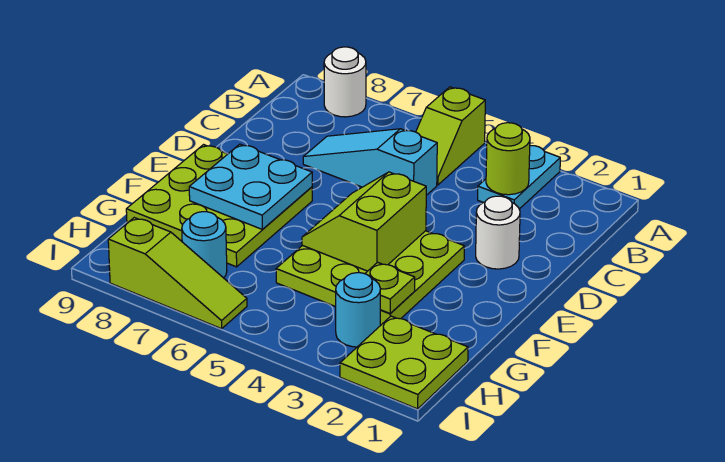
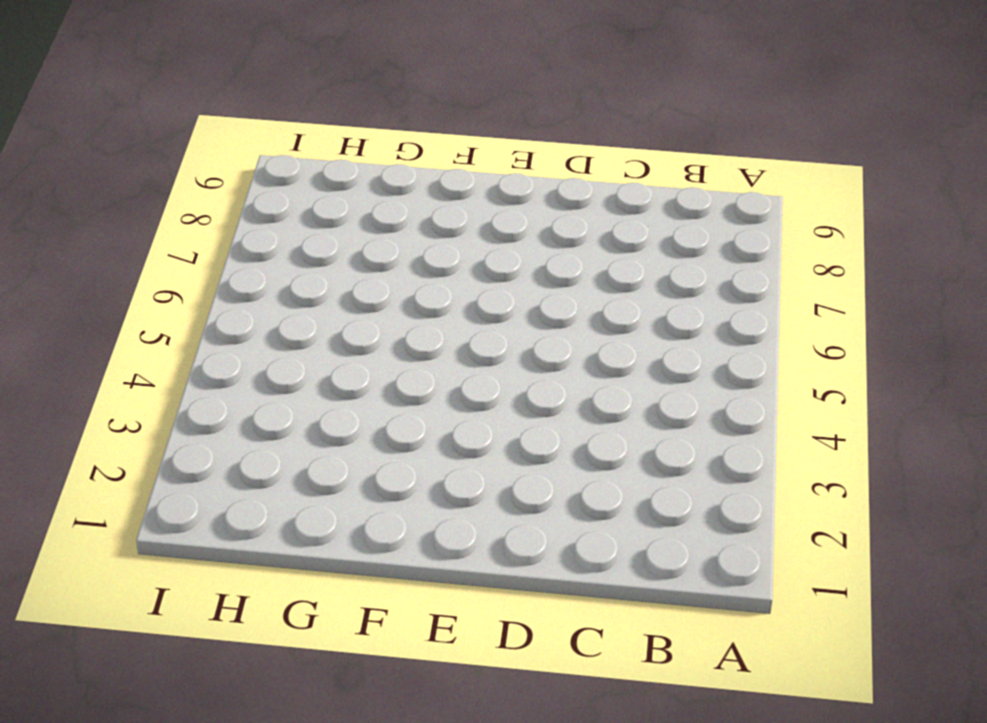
none -> cyan plate A3:B3 level 1
none -> lime slope A5:B5 level 1 top A
none -> white round brick A8 level 1

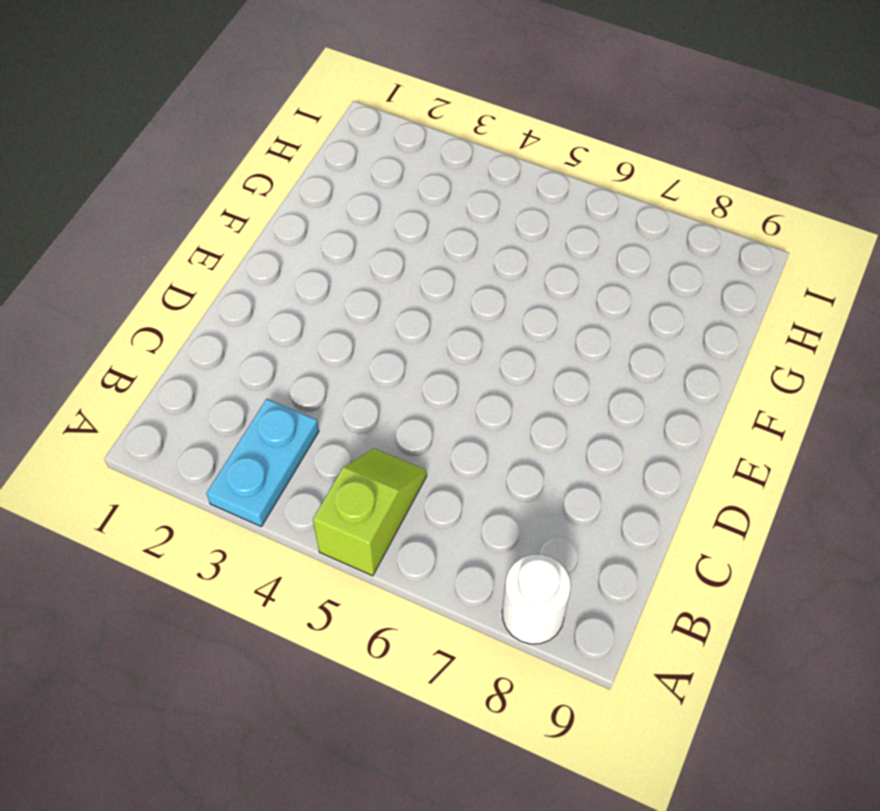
none -> cyan slope C5:C7 level 1 top 5
none -> white round brick D2 level 1
none -> lime plate E3:G5 level 1

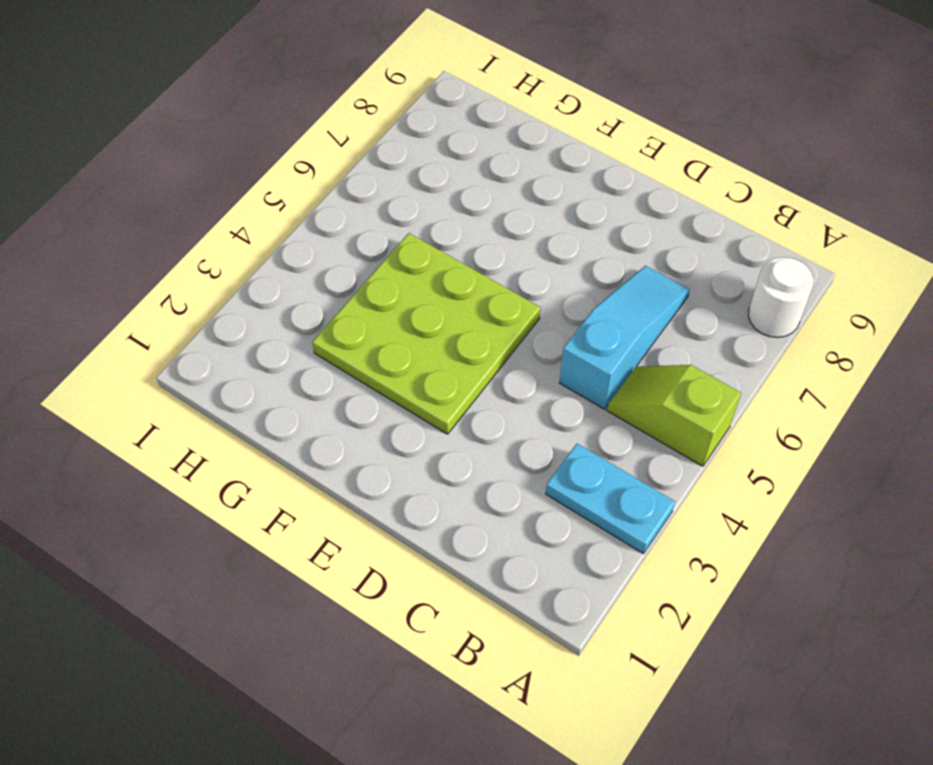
none -> white round brick D2 level 1
none -> lime plate E7:G9 level 1
none -> lime plate H1:I2 level 1

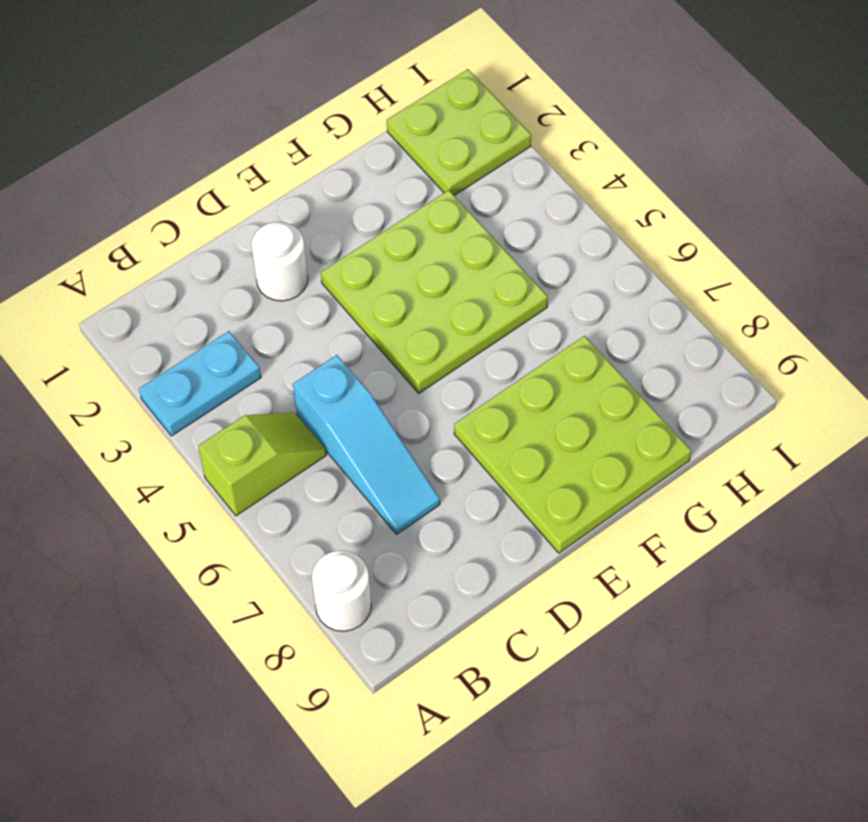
none -> cyan round brick H3 level 1
none -> cyan round brick H7 level 1
none -> lime slope I6:I8 level 1 top 8

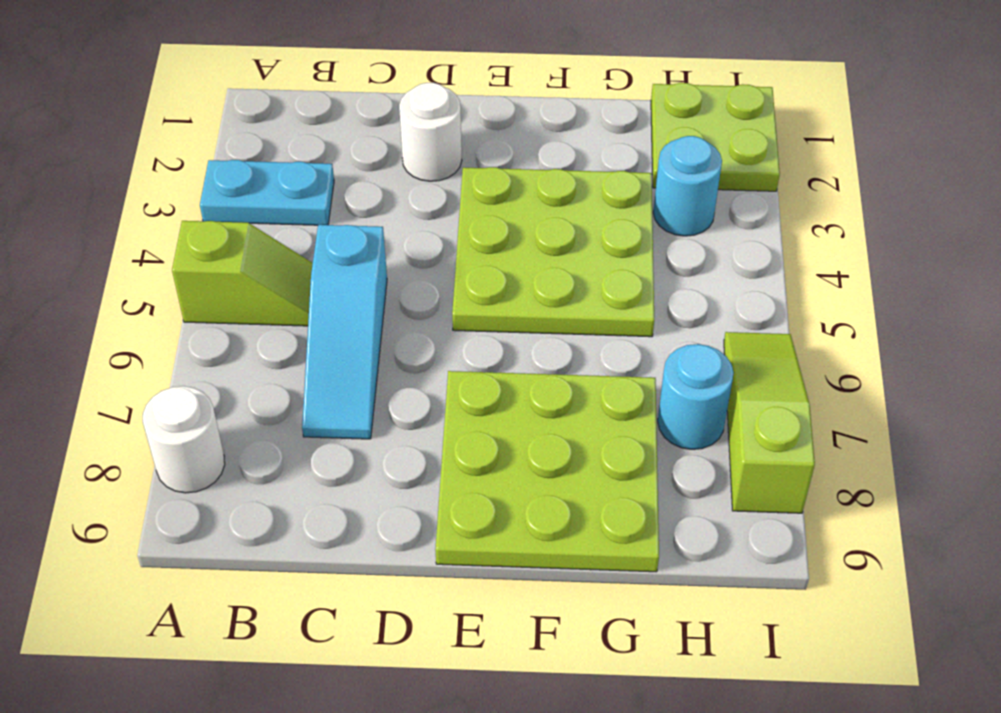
none -> lime round brick B3 level 2
none -> lime slope E4:F5 level 2 top 4
none -> cyan plate E7:F8 level 2

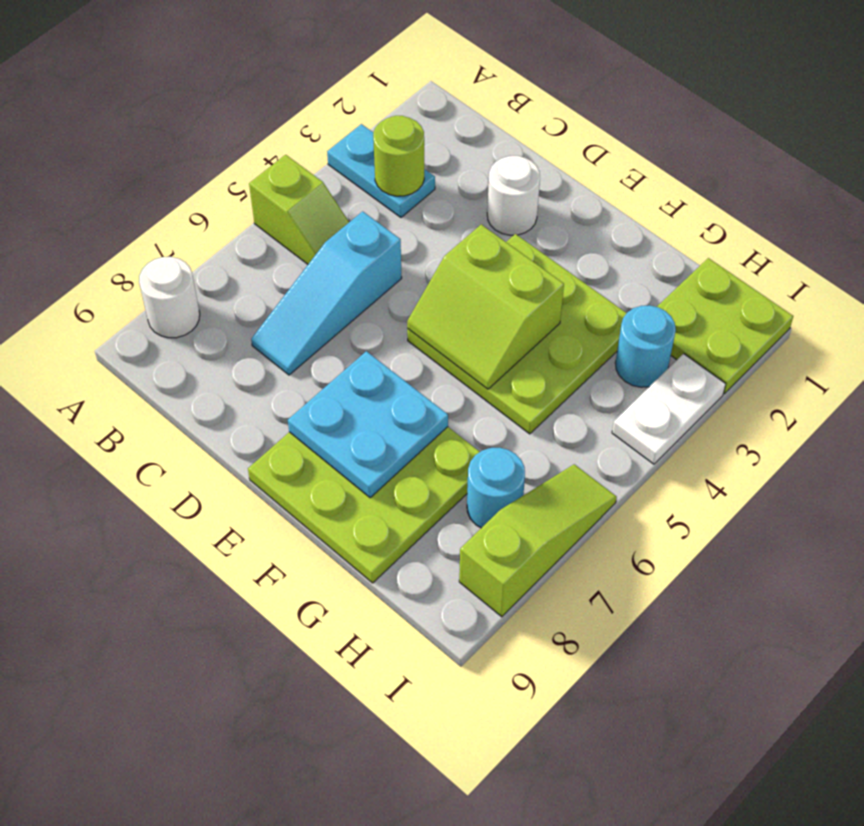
white plate I3:I4 level 1 -> none
none -> lime plate G3 level 2

